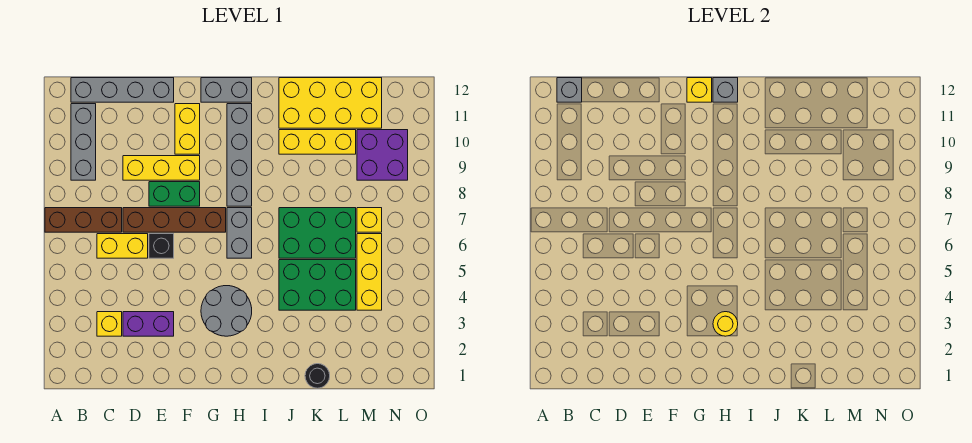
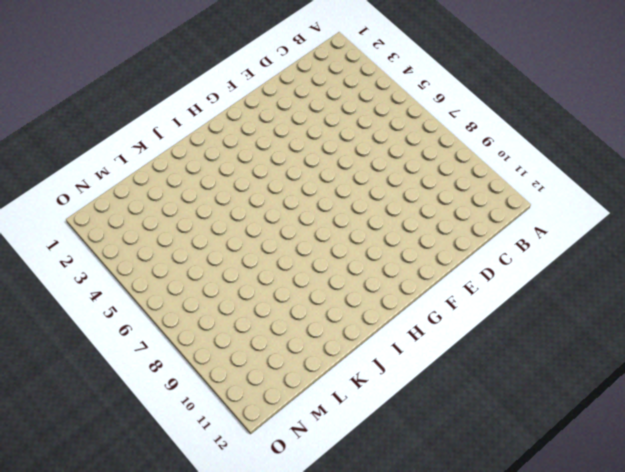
none -> brown brick A7:C7 level 1
none -> grey brick B9:B11 level 1
none -> grey brick B12:E12 level 1

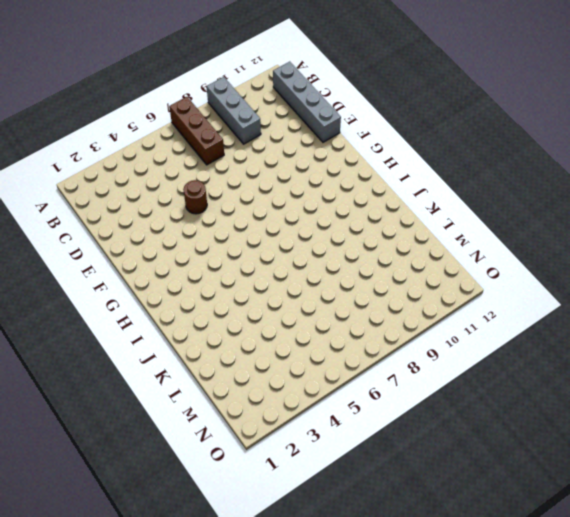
grey brick A9:C9 level 1 -> grey brick B9:B11 level 1
brown round brick E5 level 1 -> none
none -> yellow brick C3 level 1
none -> yellow brick C6:D6 level 1
none -> purple brick D3:E3 level 1

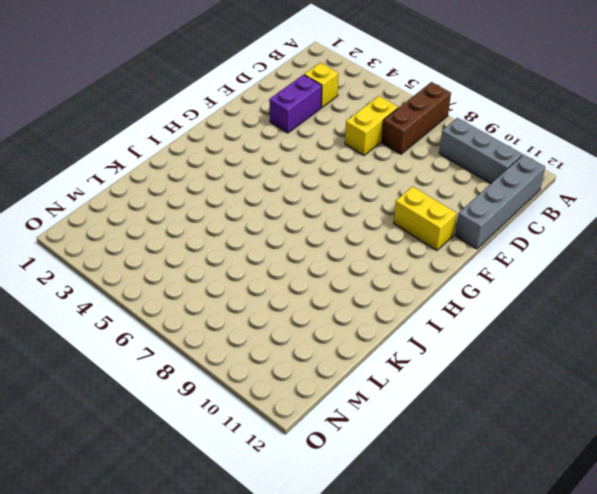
none -> brown brick D7:G7 level 1
none -> yellow brick D9:F9 level 1
none -> black brick E6 level 1

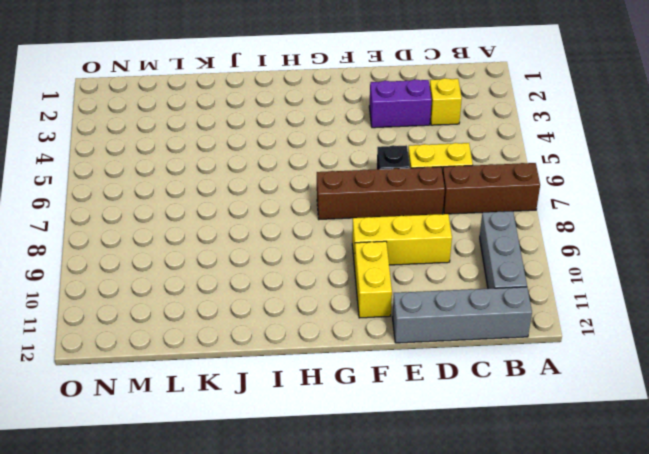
none -> green brick E8:F8 level 1
none -> grey round brick G3:H4 level 1
none -> grey brick G12:H12 level 1

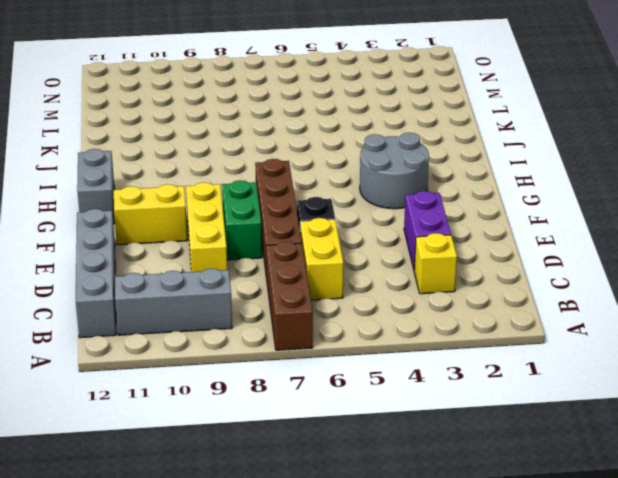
none -> grey brick H6:H7 level 1
none -> grey brick H8:H11 level 1
none -> green brick J4:L5 level 1

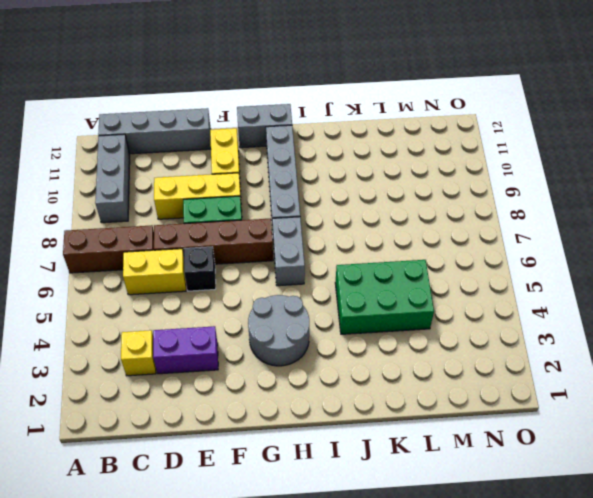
none -> green brick J6:L7 level 1
none -> yellow brick J10:L10 level 1
none -> yellow brick J11:M12 level 1

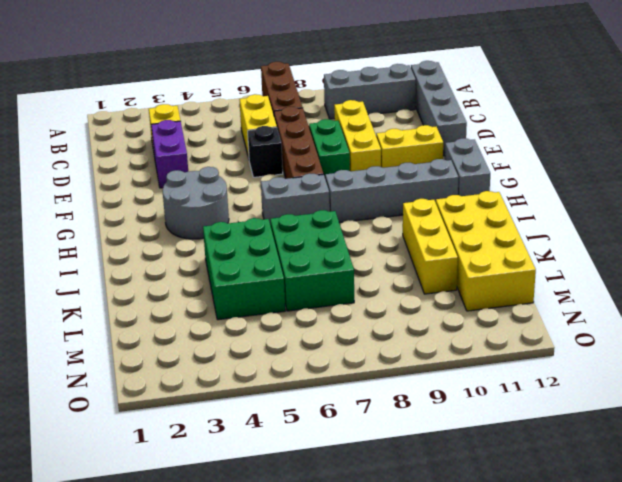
none -> black round brick K1 level 1
none -> yellow brick M4:M6 level 1
none -> yellow brick M7 level 1

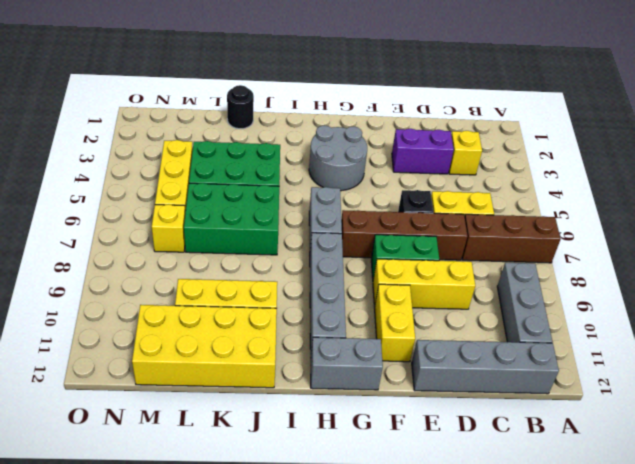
none -> purple brick M9:N10 level 1
none -> grey brick B12 level 2
none -> yellow brick G12 level 2

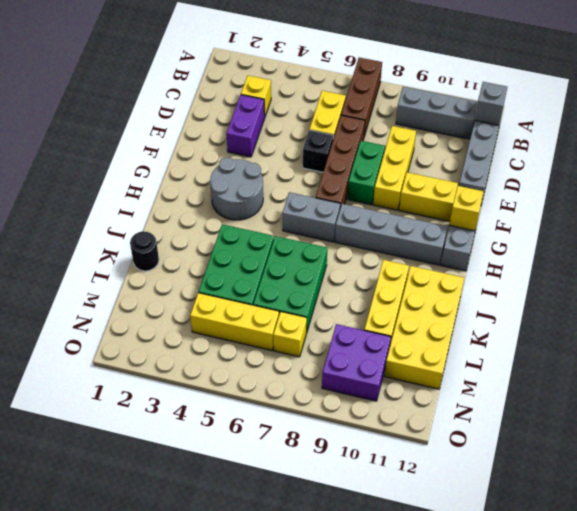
none -> yellow round brick H3 level 2
none -> grey brick H12 level 2

